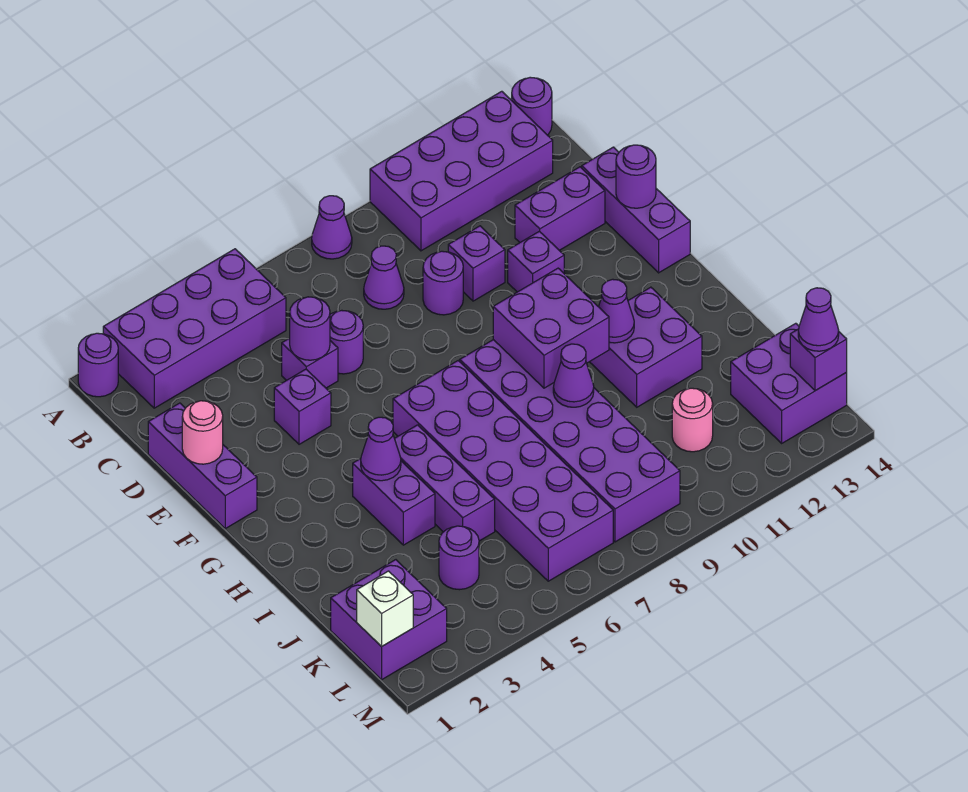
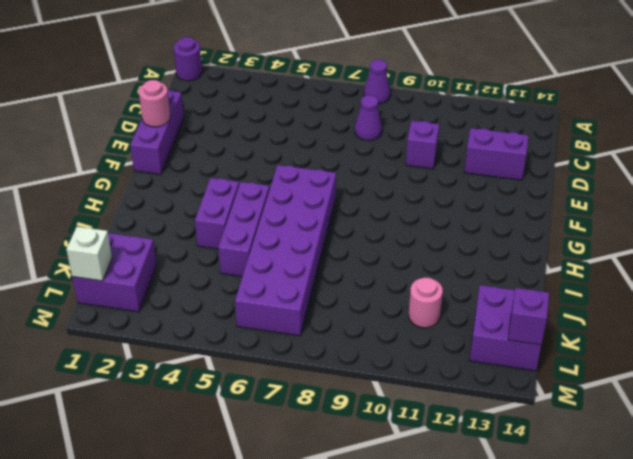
none -> purple brick A2:B5 level 1
none -> purple brick A10:B13 level 1
none -> purple round brick A14 level 1
none -> purple brick D5 level 1

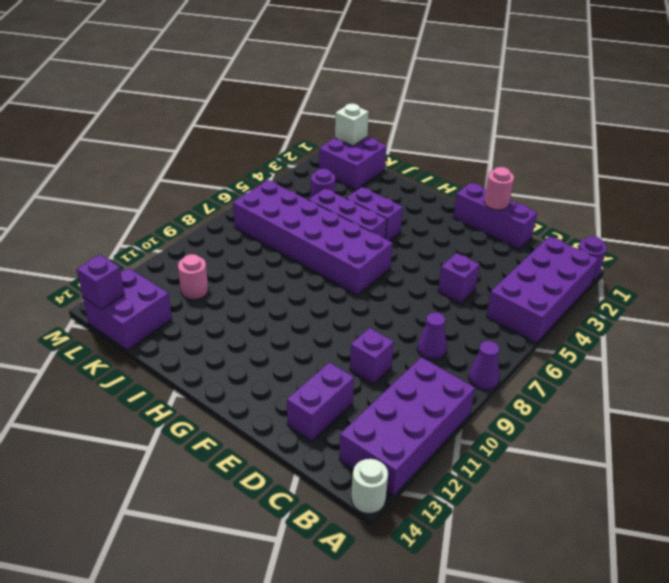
white round brick A14 level 1 -> purple round brick A14 level 1
none -> purple round brick D6 level 1
none -> purple round brick D9 level 1
none -> purple brick D14:F14 level 1
none -> purple brick E4 level 1

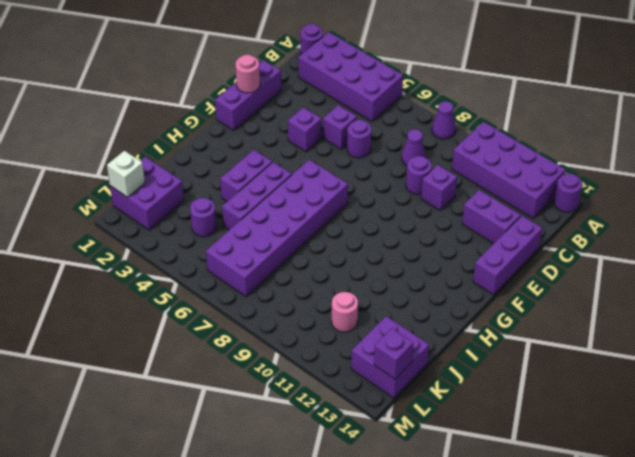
none -> purple brick E11 level 1
none -> purple brick G8:L9 level 1
none -> purple brick H11:I12 level 1
none -> purple round brick D5 level 2

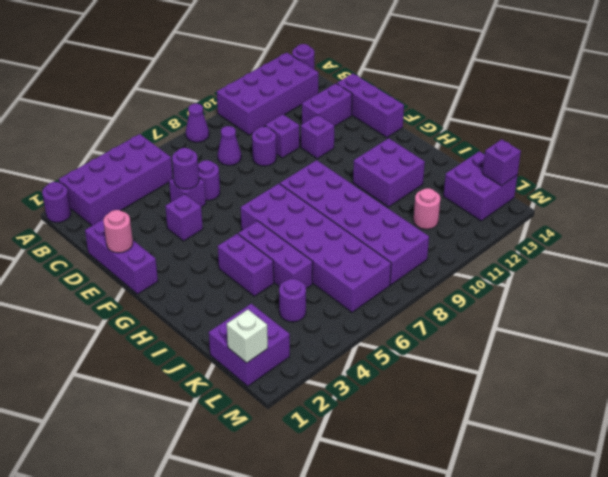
none -> purple round brick E14 level 2
none -> purple brick G9:H10 level 2
none -> purple cone H4 level 2
none -> purple cone H11 level 2

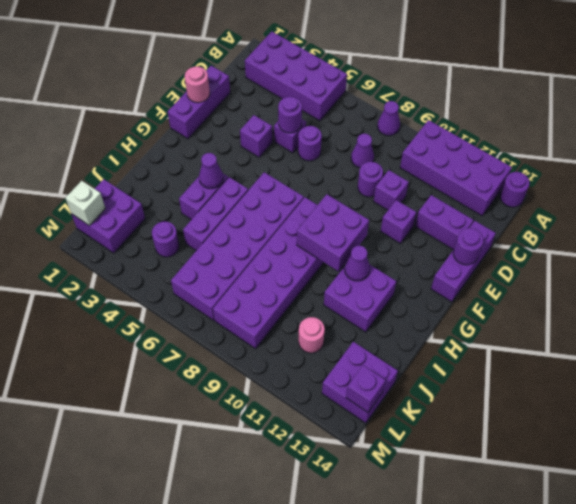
none -> purple round brick A1 level 1
none -> purple cone I9 level 2
none -> purple cone L14 level 3

